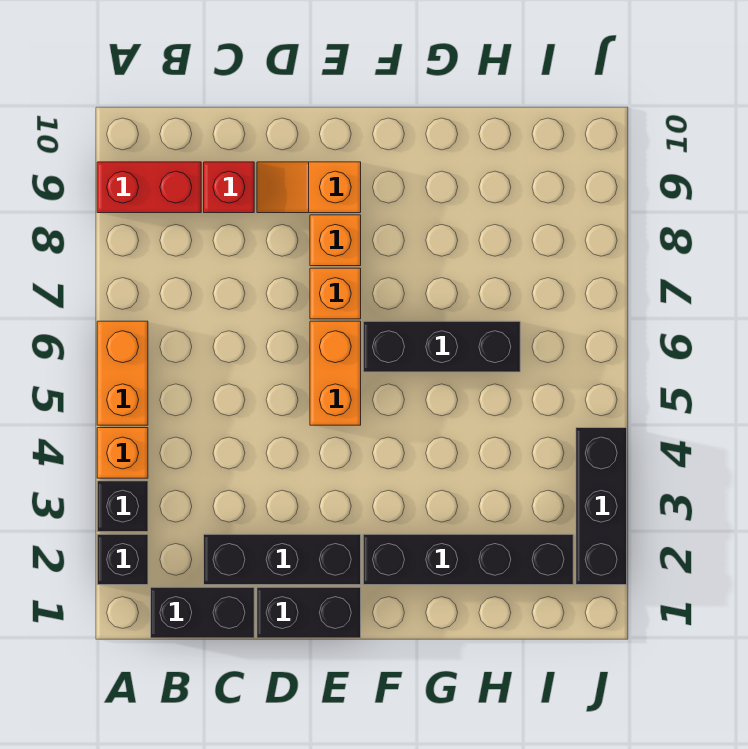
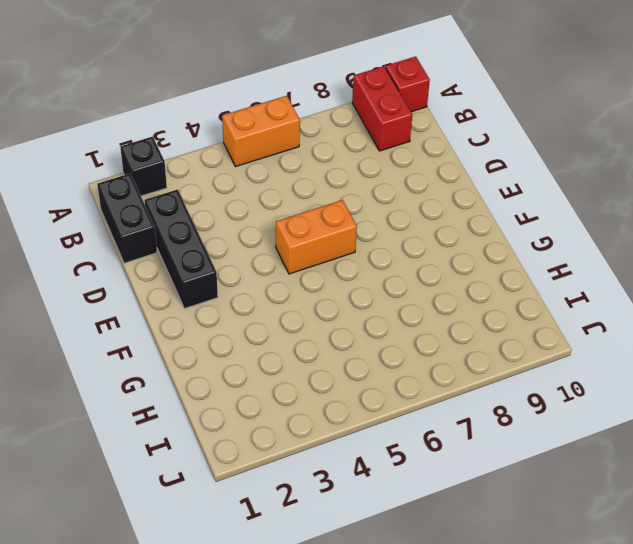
red brick A10 level 1 -> red brick C9 level 1
none -> black brick A3 level 1
none -> orange brick A4 level 1
none -> black brick D1:E1 level 1

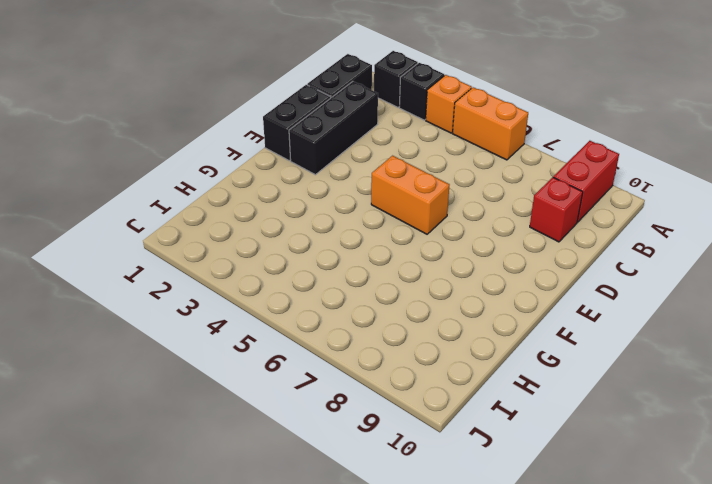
none -> orange slope D9:E9 level 1 top E
none -> orange brick E7 level 1
none -> orange brick E8 level 1

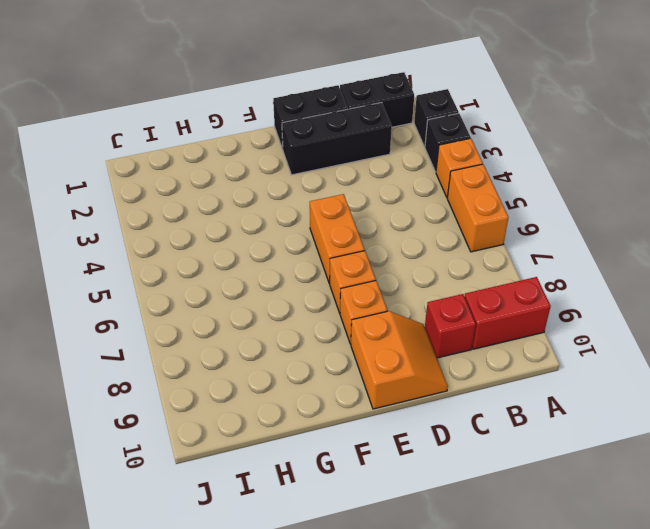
orange slope D9:E10 level 1 top E -> orange slope D9:E9 level 1 top E
none -> black brick F2:I2 level 1
none -> black brick F6:H6 level 1
none -> black brick J2:J4 level 1

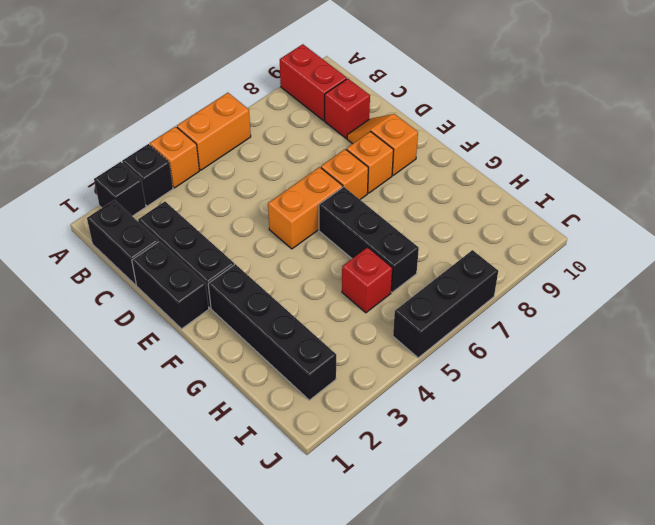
red brick H5 level 1 -> none
black brick J5:J7 level 1 -> black brick J2:J4 level 1

